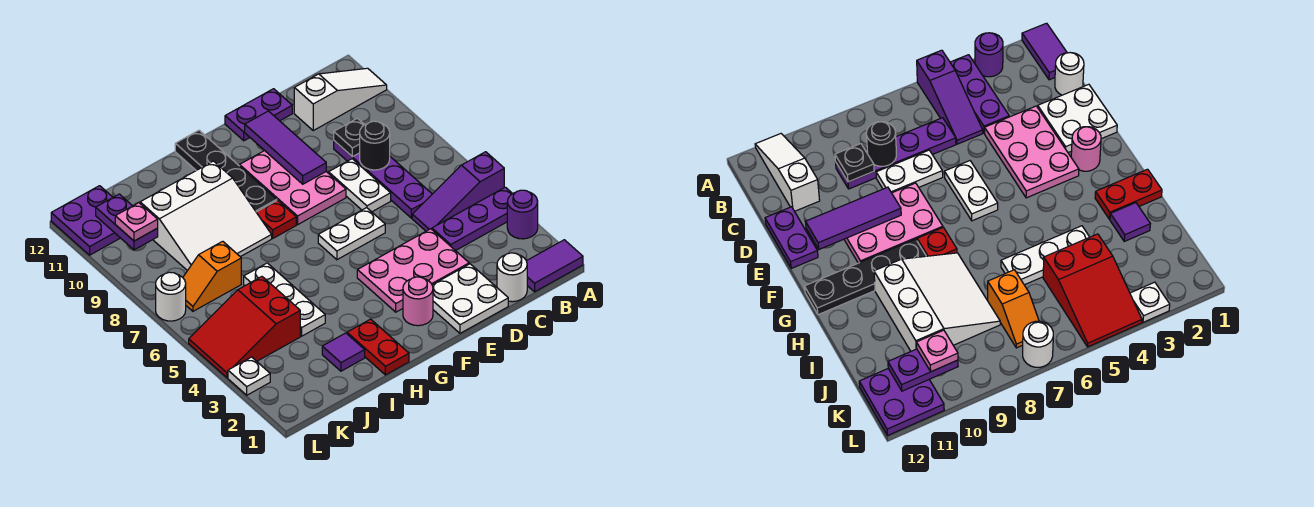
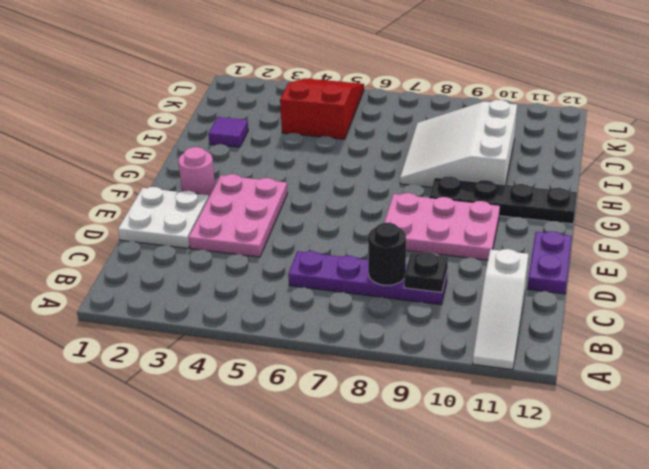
none -> purple tile A1:B1 level 1
none -> purple round brick A3 level 1
none -> purple plate A4:C4 level 1
none -> purple slope A5:C5 level 1 top A

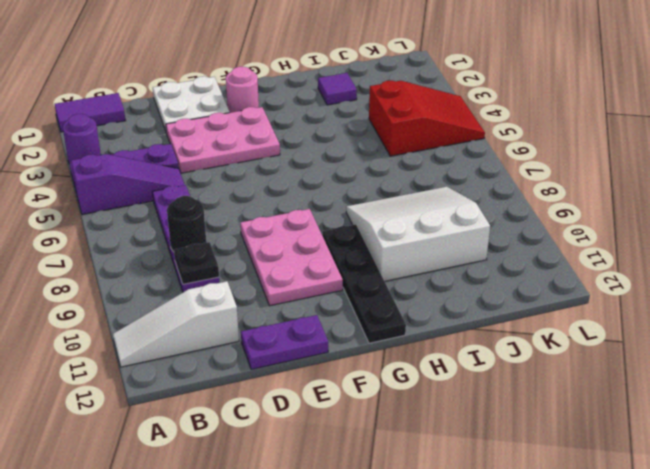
none -> white round brick C1 level 1
none -> white plate D7:D8 level 1
none -> white plate E6:F6 level 1
none -> red plate G8 level 1

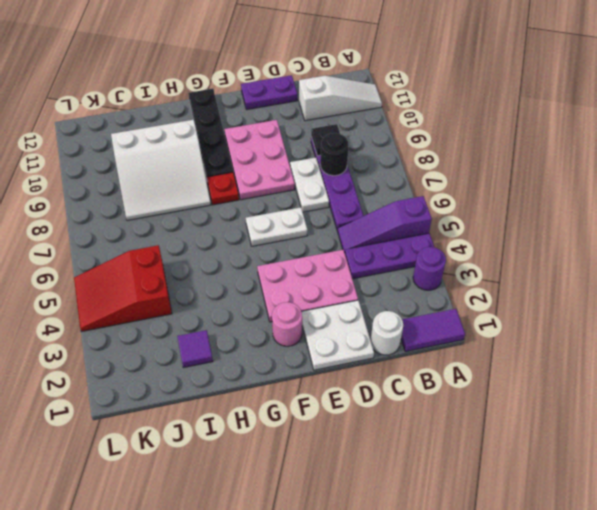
none -> red plate H1:H2 level 1
none -> white plate I4:I6 level 1
none -> orange slope J7:K7 level 1 top J
none -> purple plate K11:L12 level 1

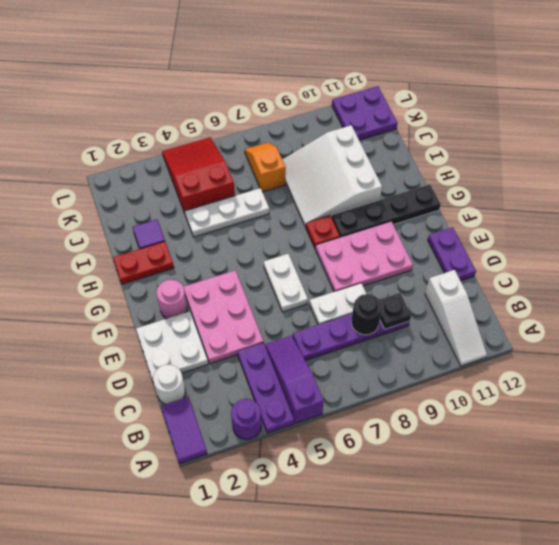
none -> white plate L3 level 1
none -> white round brick L7 level 1
none -> purple tile E9:E11 level 2
none -> purple plate K10:K11 level 2

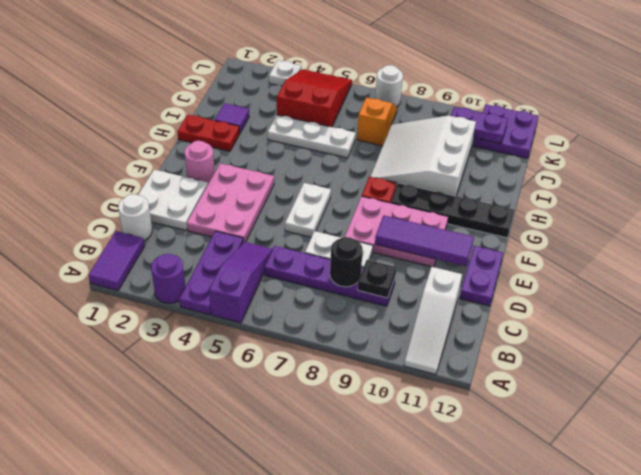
none -> pink plate K10 level 3

